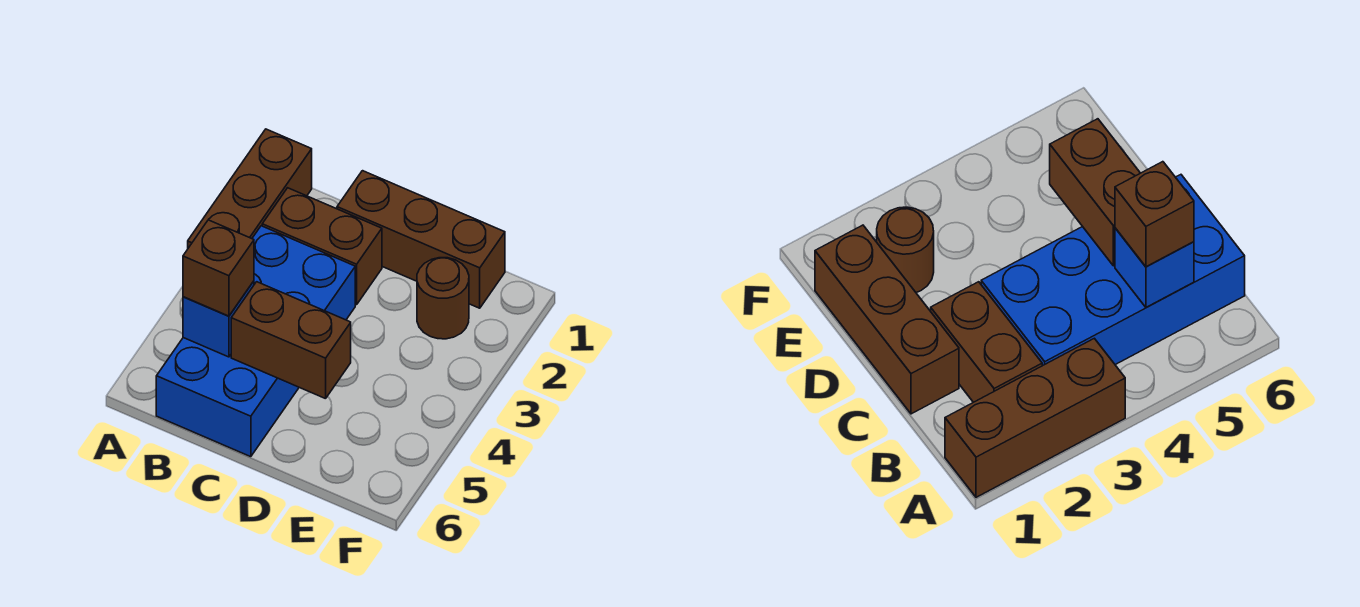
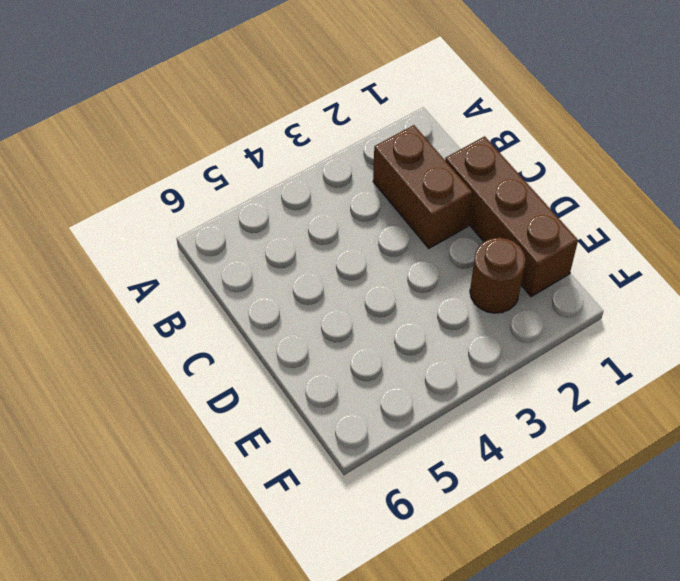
none -> brown brick A1:A3 level 1
none -> blue brick B3:C6 level 1

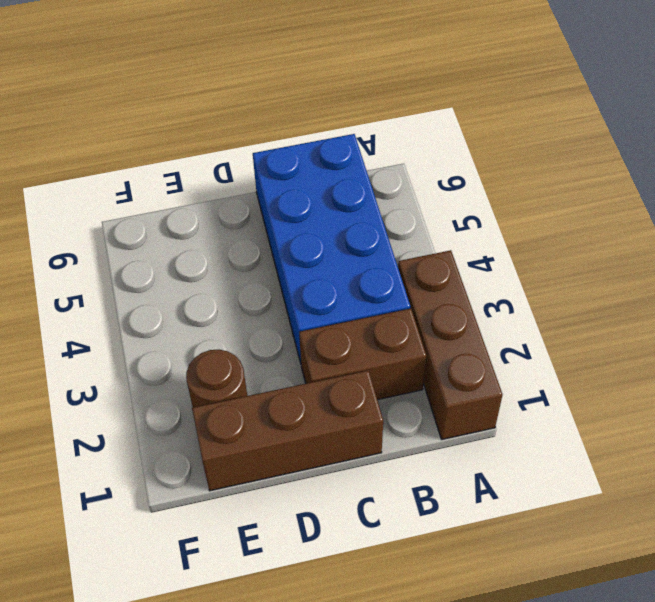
none -> blue brick B5 level 2
none -> brown brick C5:D5 level 2

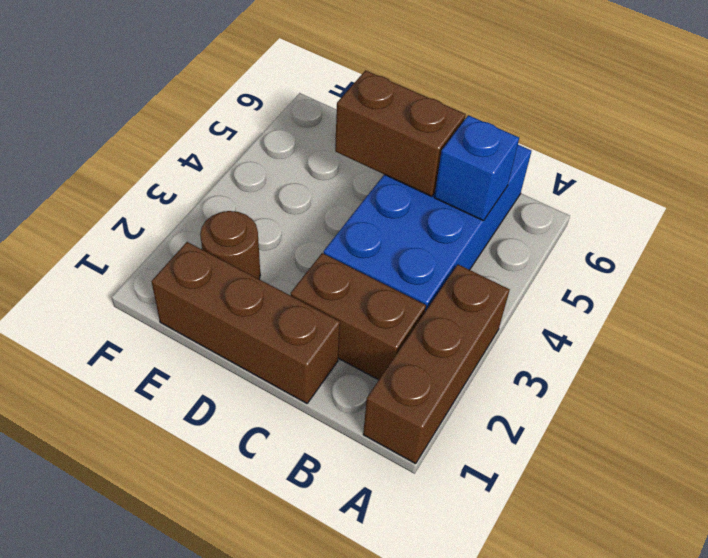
none -> brown brick B5 level 3

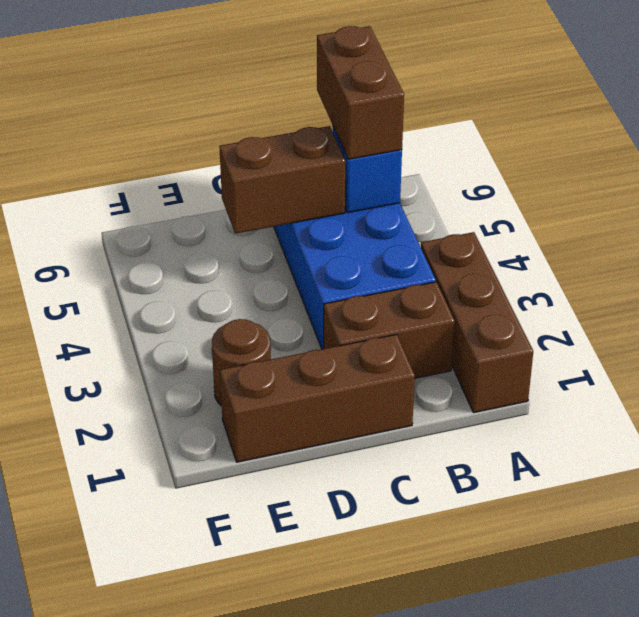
brown brick B5:B6 level 3 -> brown brick B5 level 3

